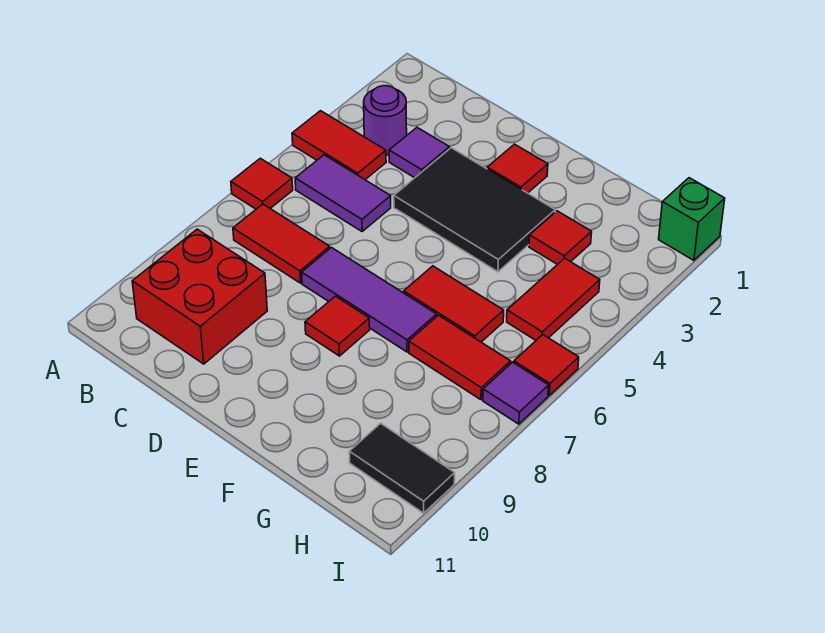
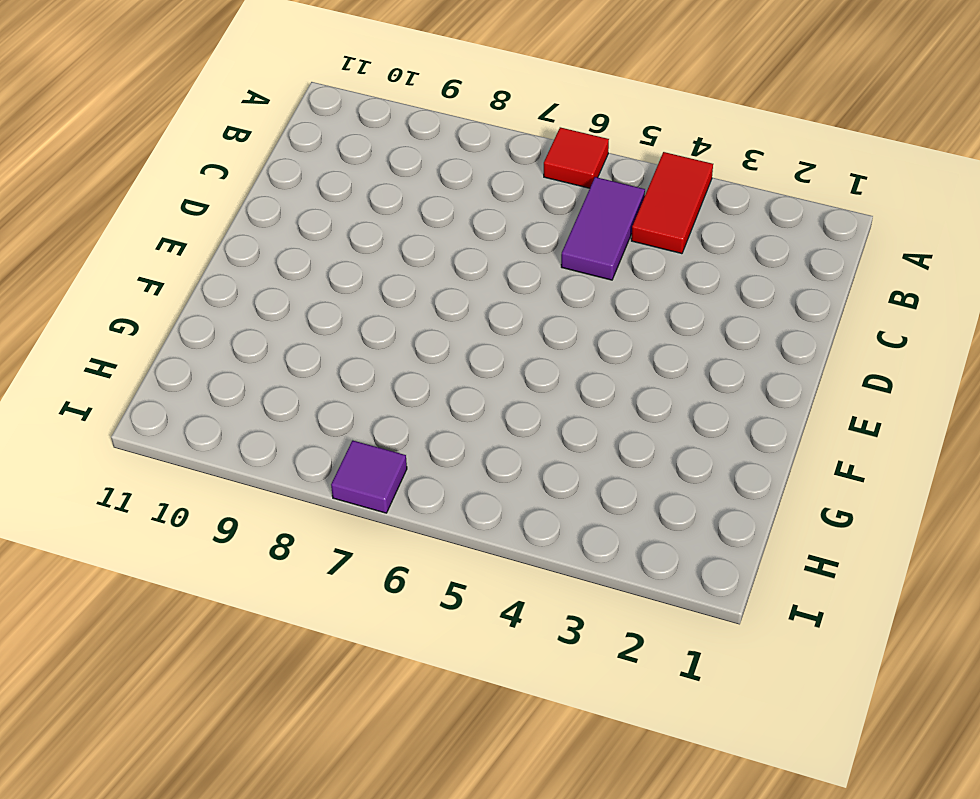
none -> purple round brick B3 level 1
none -> red tile B7:C7 level 1
none -> red brick B9:C10 level 1

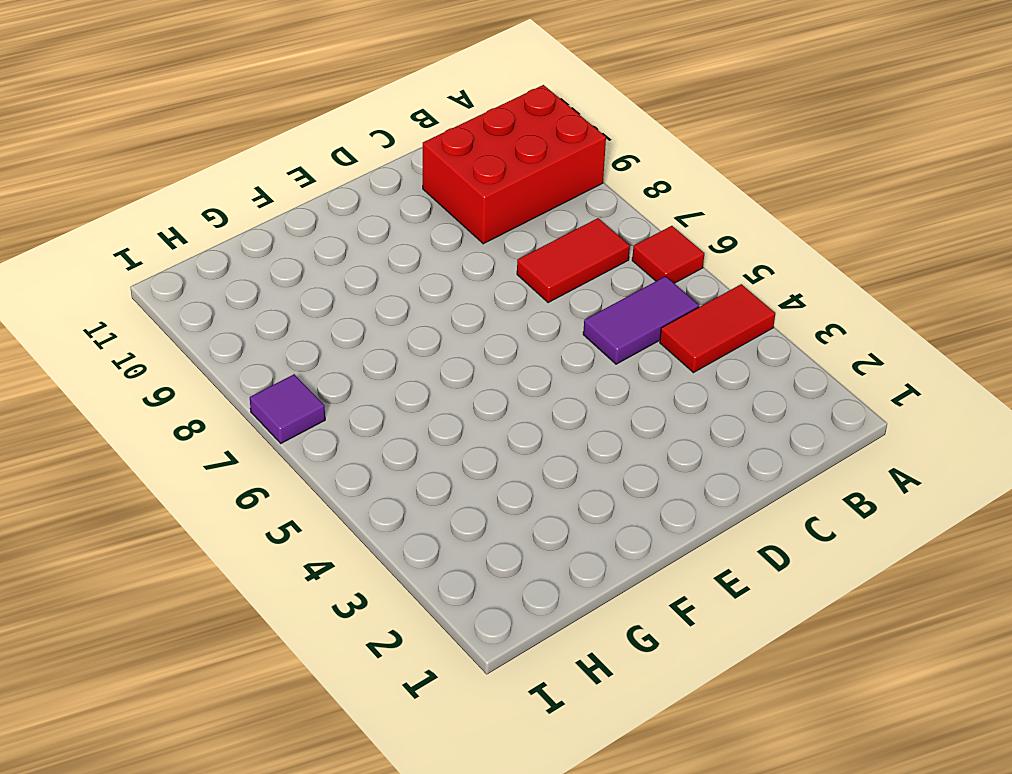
red brick A9:C10 level 1 -> red brick B9:C10 level 1
none -> purple round brick B3 level 1
none -> purple tile C3 level 1
none -> black tile D3:F4 level 1

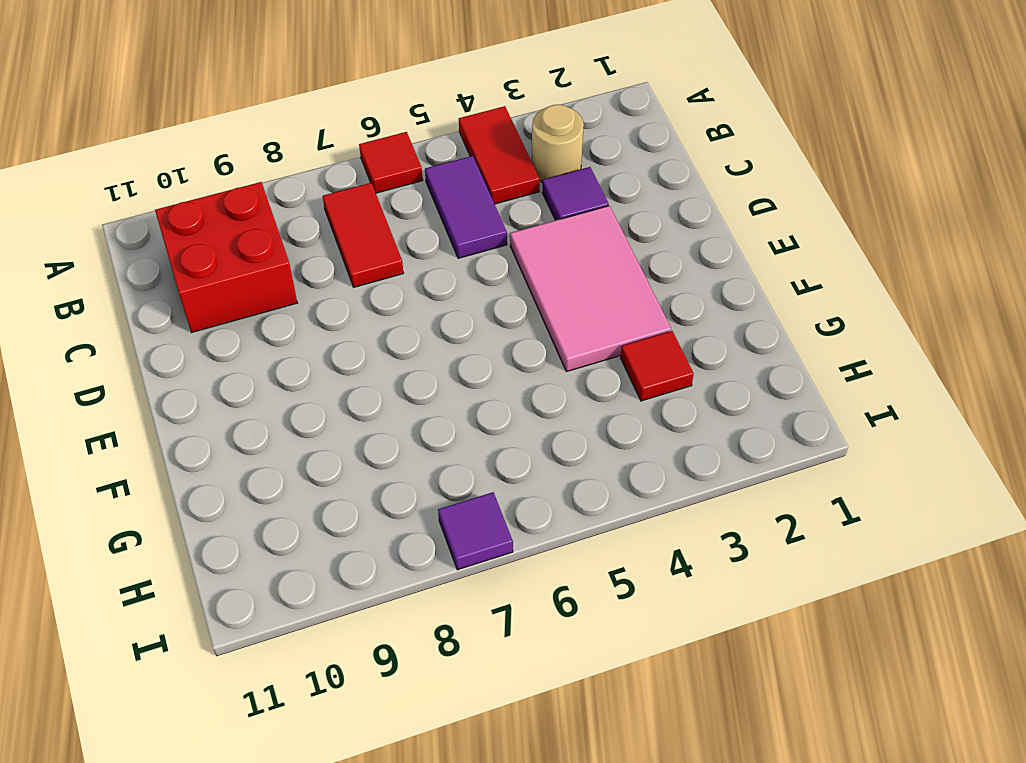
tan round brick B3 level 1 -> purple round brick B3 level 1
pink tile D3:F4 level 1 -> black tile D3:F4 level 1
none -> purple tile D7:F7 level 1
none -> red tile E2 level 1
none -> red tile E8 level 1

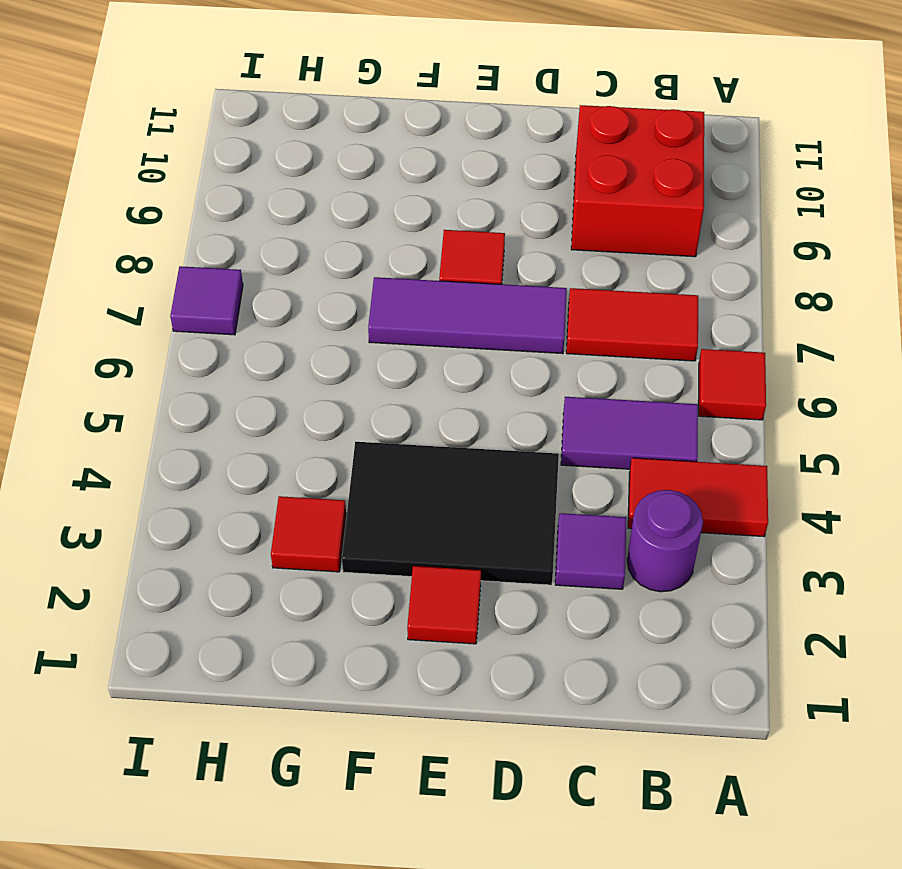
none -> red tile F6:G6 level 1
none -> red tile G7:H7 level 1
none -> red tile H4:H5 level 1

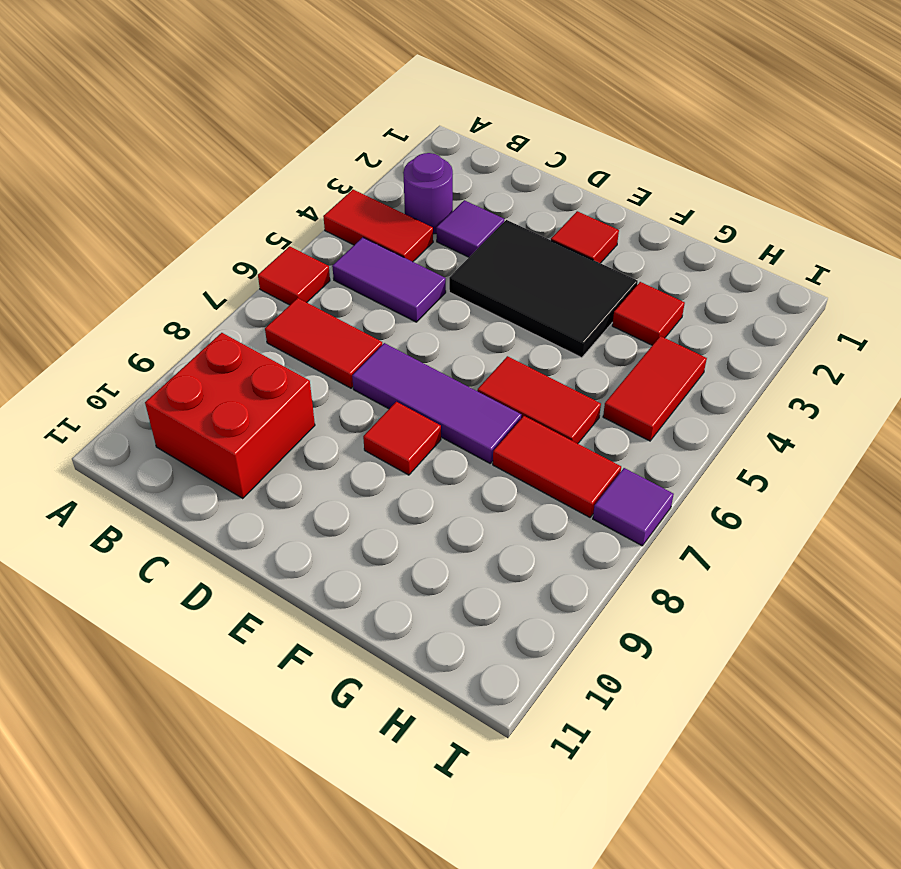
none -> black tile H10:I10 level 1
none -> green brick I1 level 1
none -> red tile I6 level 1

